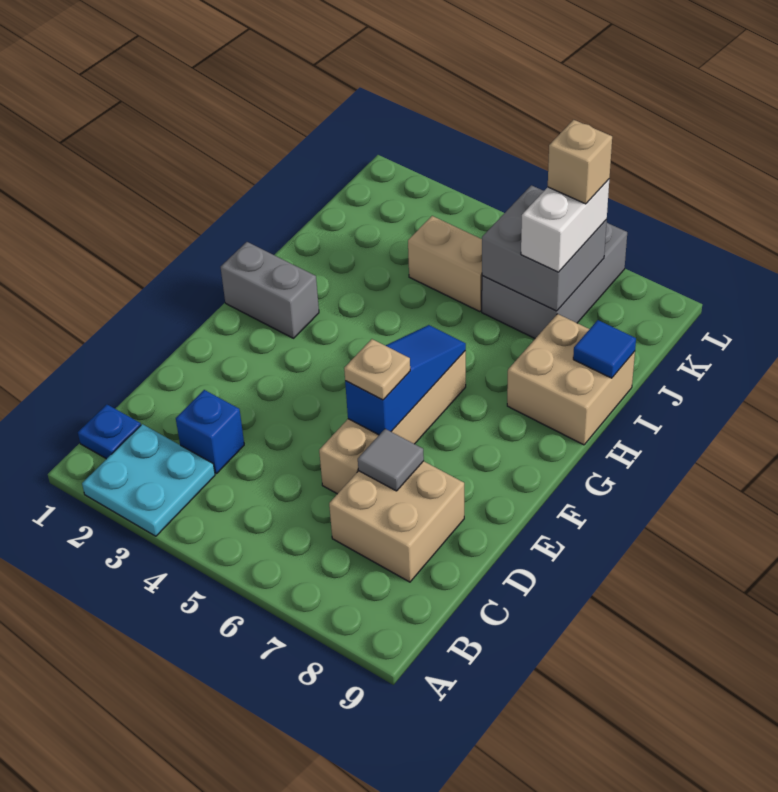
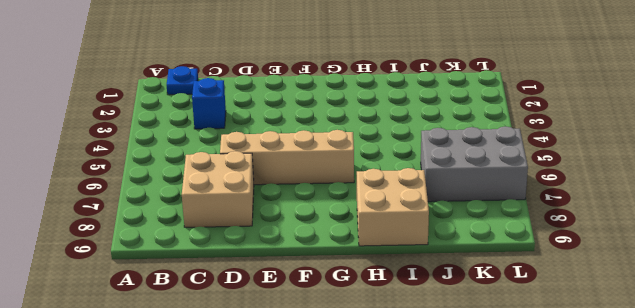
none -> cyan plate A2:B3 level 1
none -> grey brick G1:G2 level 1
none -> tan brick J4:J5 level 1

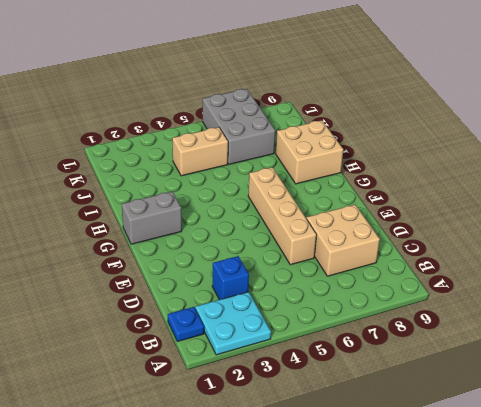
none -> grey tile D7 level 2
none -> blue slope E6:G6 level 2 top E
none -> blue tile I9 level 2

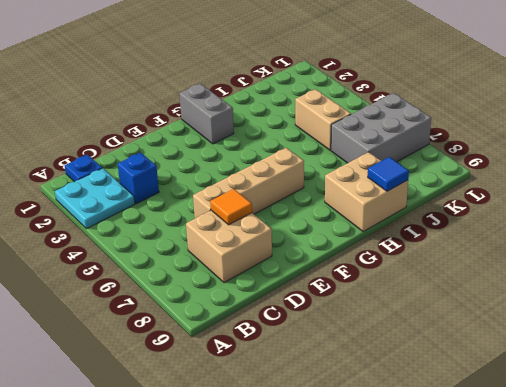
orange tile D7 level 2 -> grey tile D7 level 2
none -> blue slope E6:G6 level 2 top E
none -> grey brick J6:K7 level 2
none -> tan plate E6 level 3

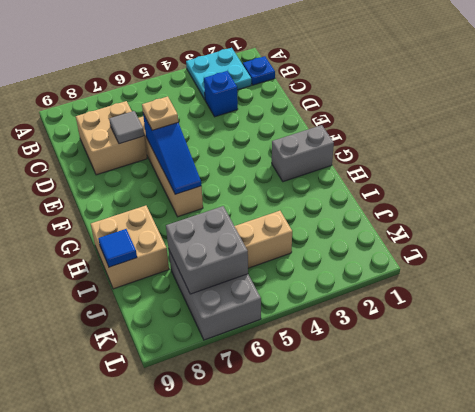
none -> white brick J7:K7 level 3
none -> tan brick K7 level 4

